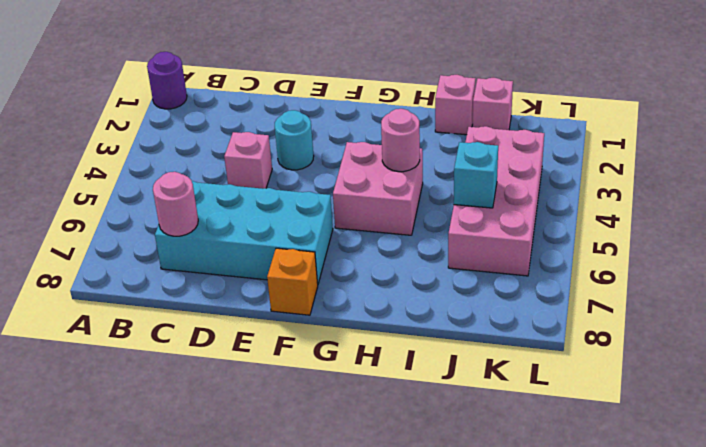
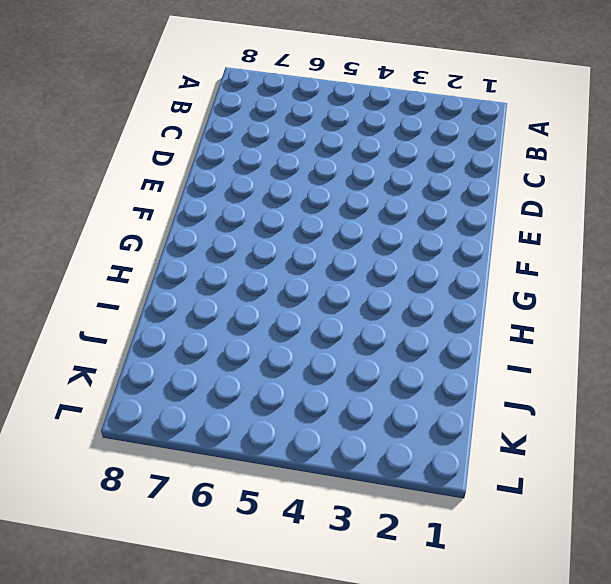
none -> purple round brick A1 level 1
none -> cyan brick C6:F7 level 1
none -> pink brick D4 level 1

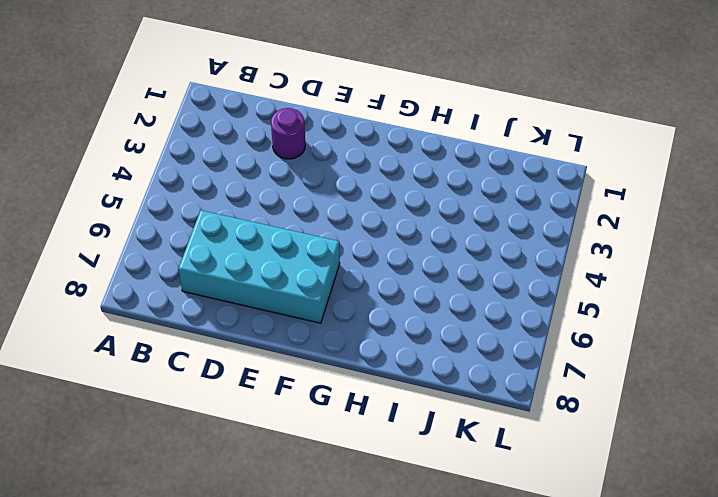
purple round brick D2 level 1 -> purple round brick A1 level 1
none -> pink brick D4 level 1
none -> cyan round brick E3 level 1
none -> orange brick F8 level 1

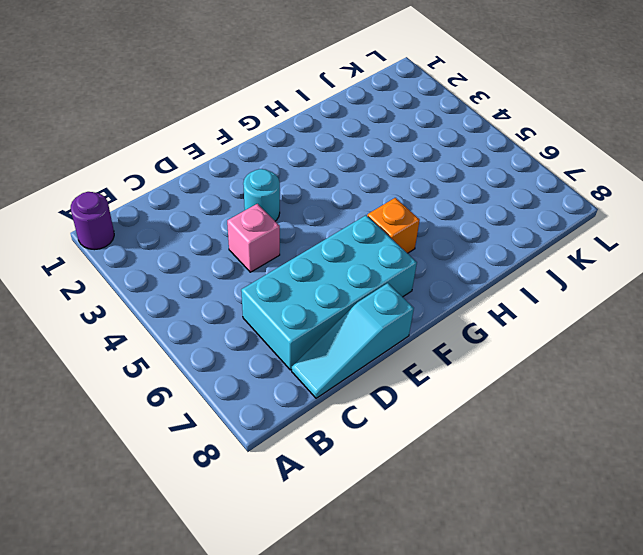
cyan slope C8:E8 level 1 top E -> none
orange brick G6 level 1 -> orange brick F8 level 1
none -> pink brick G4:H5 level 1
none -> pink brick I1 level 1
none -> pink brick J1 level 1

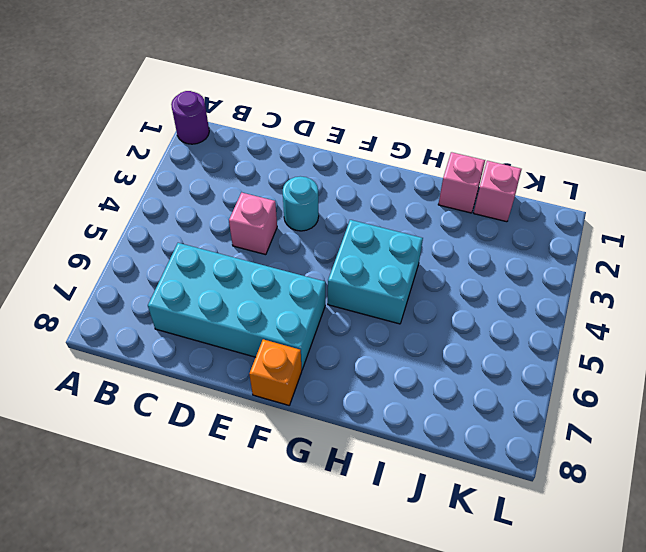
cyan brick G4:H5 level 1 -> pink brick G4:H5 level 1
none -> pink brick J3:K6 level 1
none -> pink round brick C7 level 2
none -> pink round brick H4 level 2

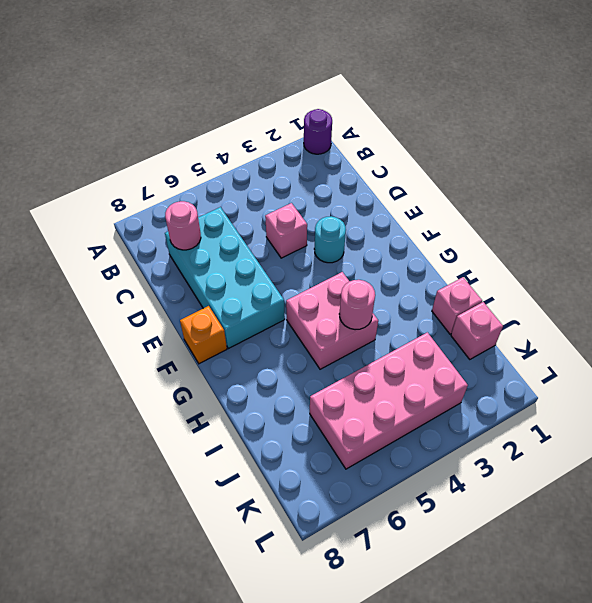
none -> cyan brick J5 level 2

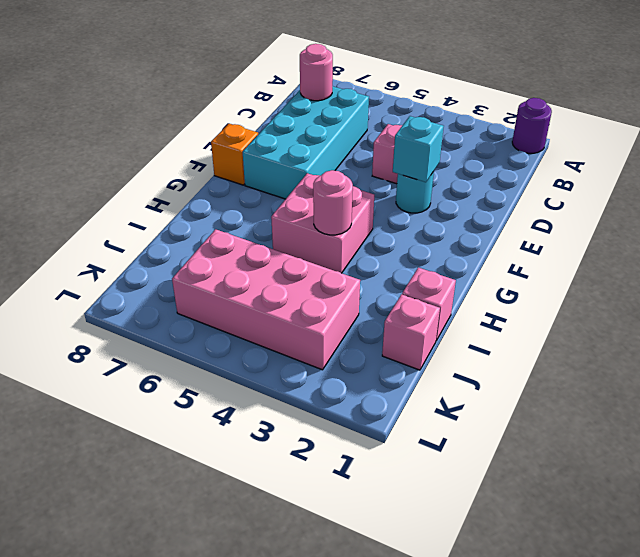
cyan brick E3 level 2 -> cyan brick J5 level 2

